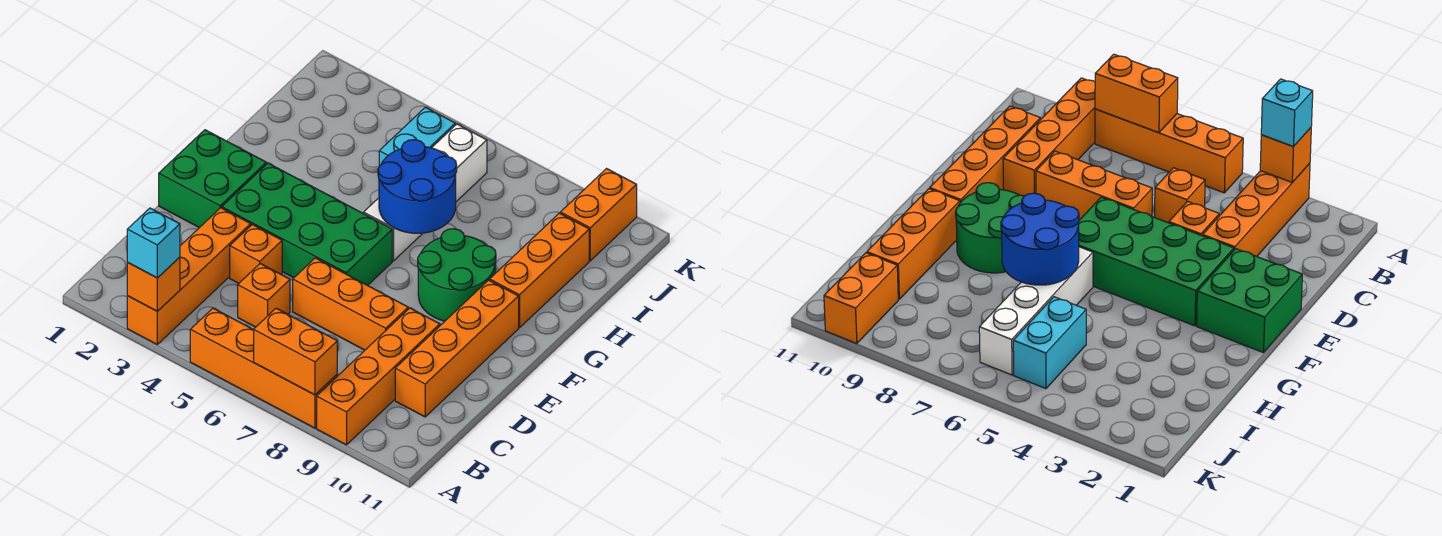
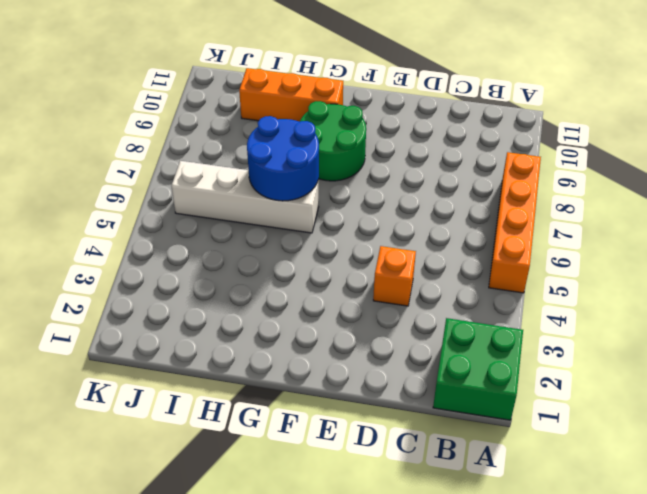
green brick A1:B2 level 1 -> green brick E1:F2 level 1
none -> orange brick A3:D3 level 1
none -> orange brick A9:D9 level 1
none -> orange brick C5 level 1

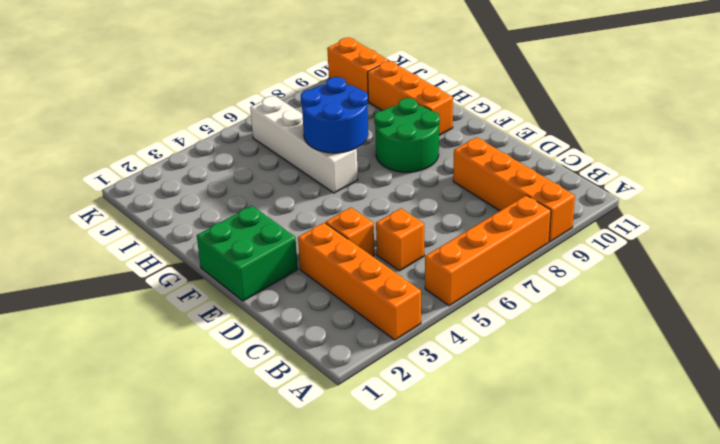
none -> orange brick C10:F10 level 1
none -> orange brick D6:D8 level 1
none -> green brick E3:F6 level 1

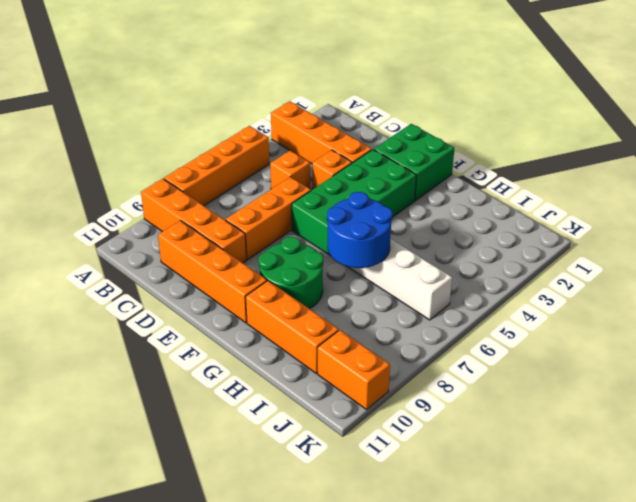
none -> cyan brick I5:J5 level 1
none -> orange brick A3 level 2
none -> orange brick A7:A8 level 2

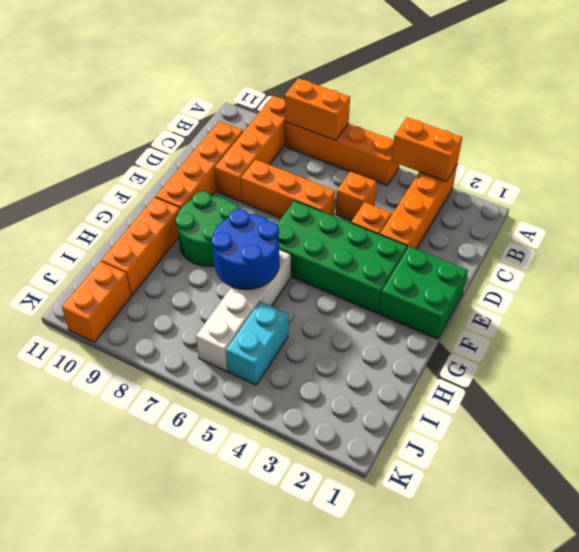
orange brick A3:A4 level 2 -> orange brick A3 level 2
none -> cyan brick A3 level 3

